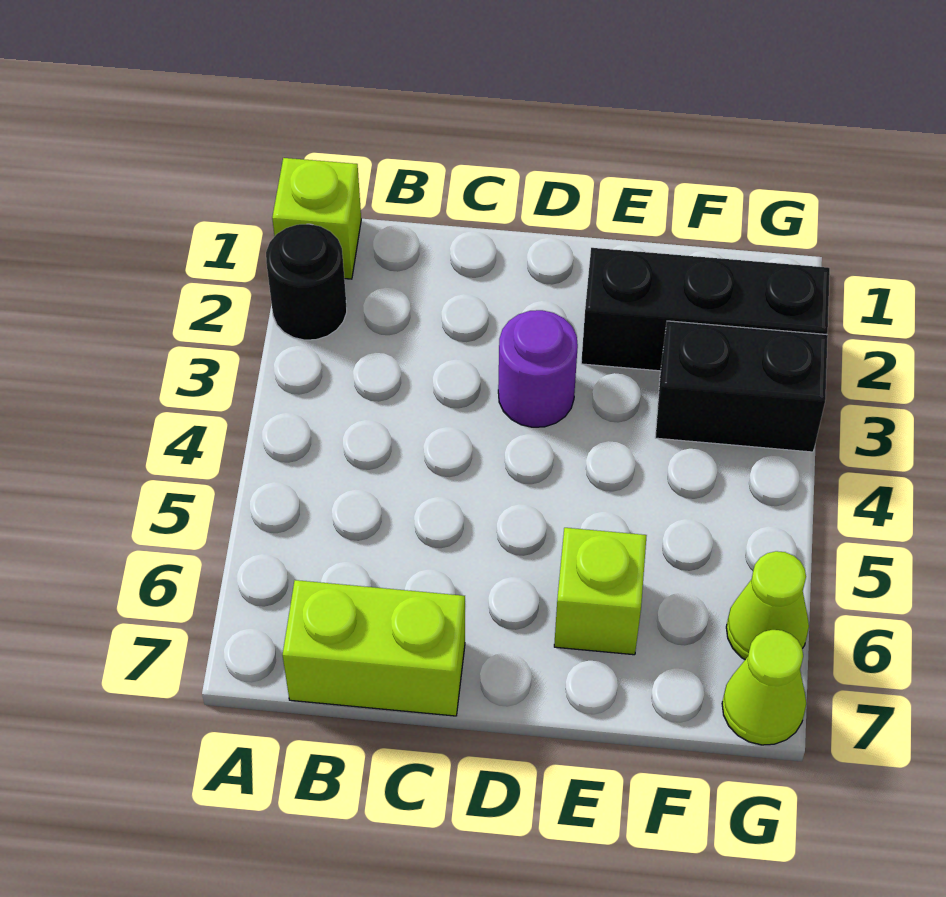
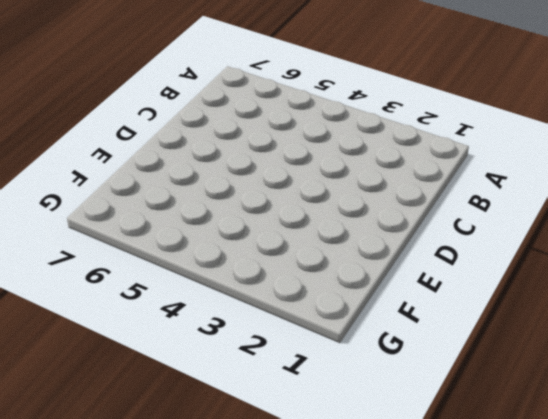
none -> lime brick A1 level 1
none -> black round brick A2 level 1

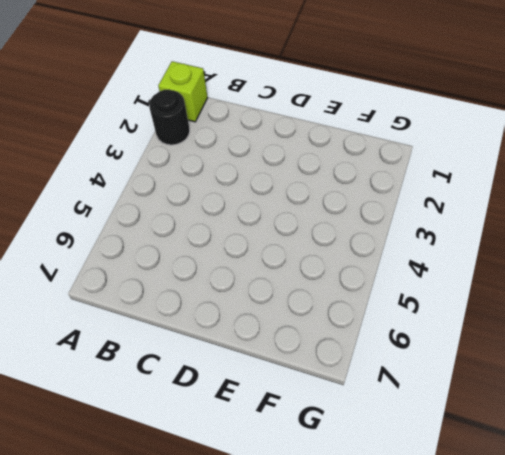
none -> lime brick B7:C7 level 1
none -> purple round brick D3 level 1

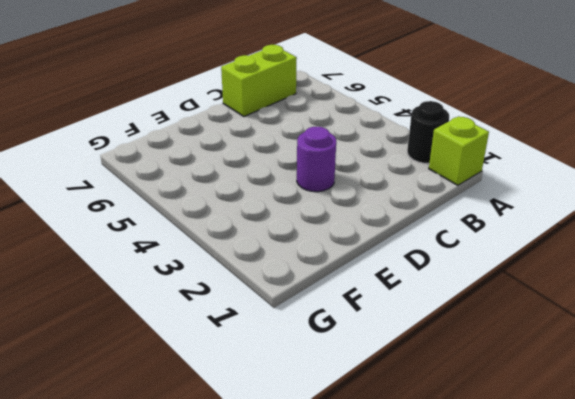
none -> black brick E2:G2 level 1
none -> lime brick E6 level 1

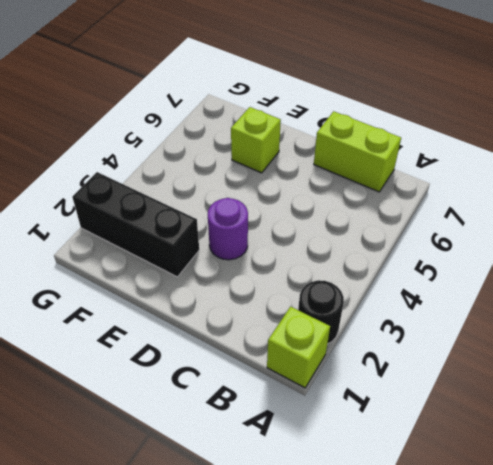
none -> black brick F3:G3 level 1
none -> lime cone G6 level 1

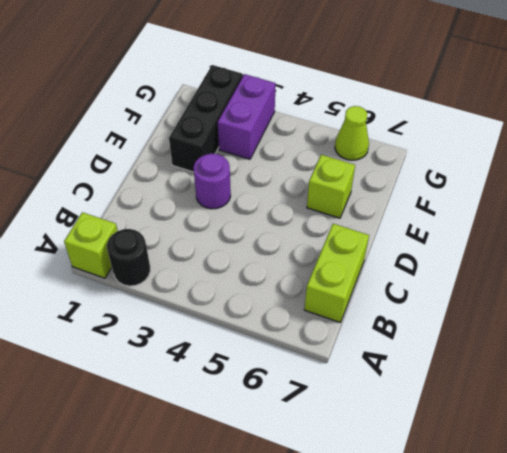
purple brick F3:G3 level 1 -> black brick F3:G3 level 1
none -> lime cone G7 level 1

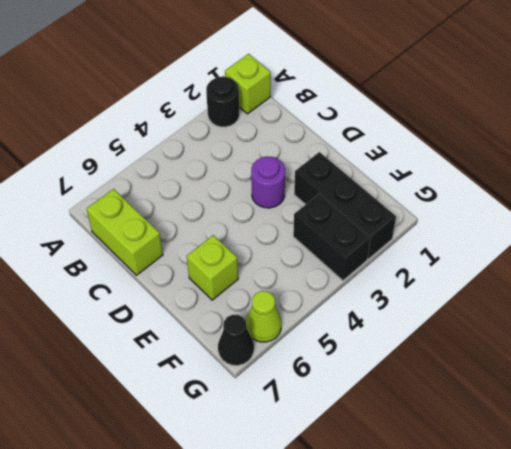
black cone G7 level 1 -> lime cone G7 level 1

